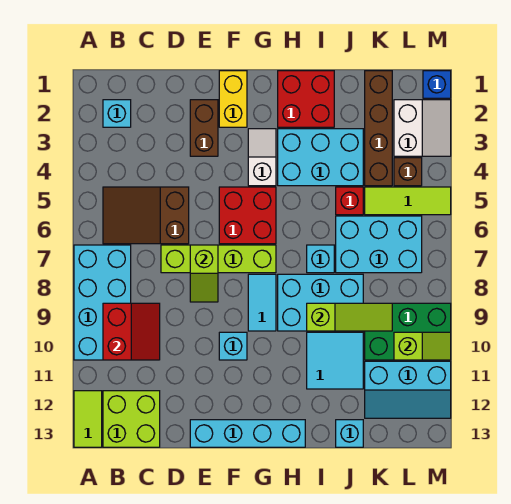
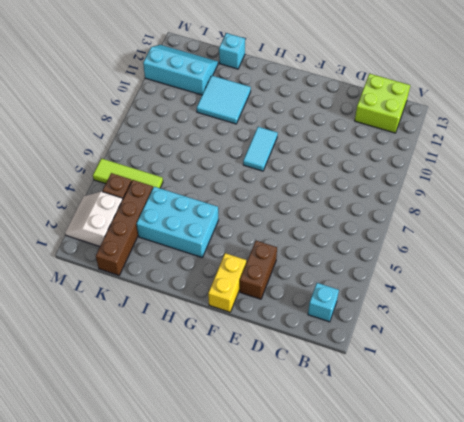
none -> cyan brick A7:B10 level 1
none -> lime tile A12:A13 level 1
none -> brown slope B5:D6 level 1 top D
none -> lime brick D7:G7 level 1

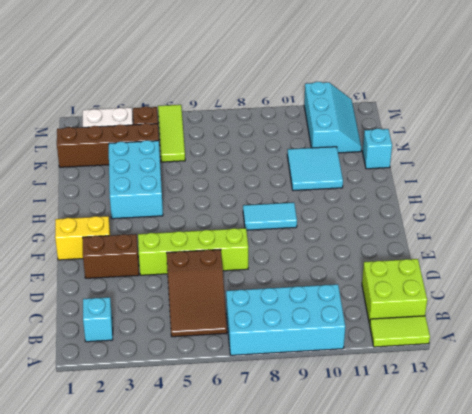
lime brick E4:E7 level 1 -> lime brick D7:G7 level 1
none -> cyan brick E13:H13 level 1
none -> red brick F5:G6 level 1
none -> cyan brick F10 level 1
none -> white slope G3:G4 level 1 top 4

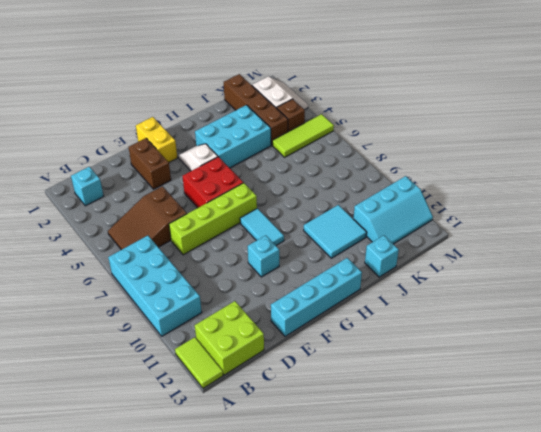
none -> red brick H1:I2 level 1
none -> cyan brick H8:J9 level 1
none -> cyan brick I7 level 1
none -> red brick J5 level 1

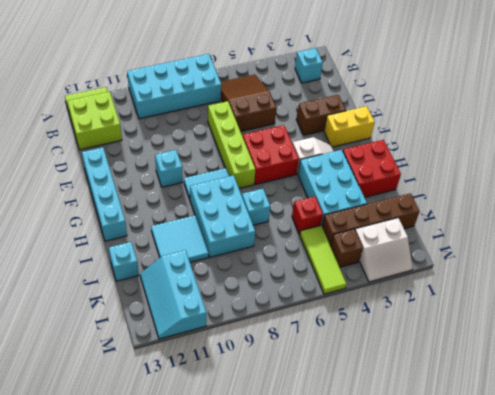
none -> cyan brick J6:L7 level 1
none -> green brick K9:M10 level 1
none -> blue brick M1 level 1
none -> red slope B9:C10 level 2 top B

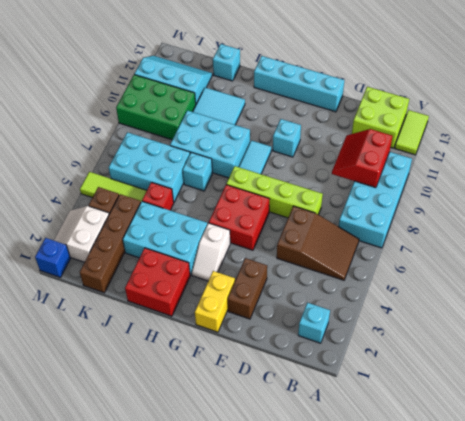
none -> lime slope E7:E8 level 2 top 7
none -> lime slope I9:K9 level 2 top I
none -> lime slope L10:M10 level 2 top L

